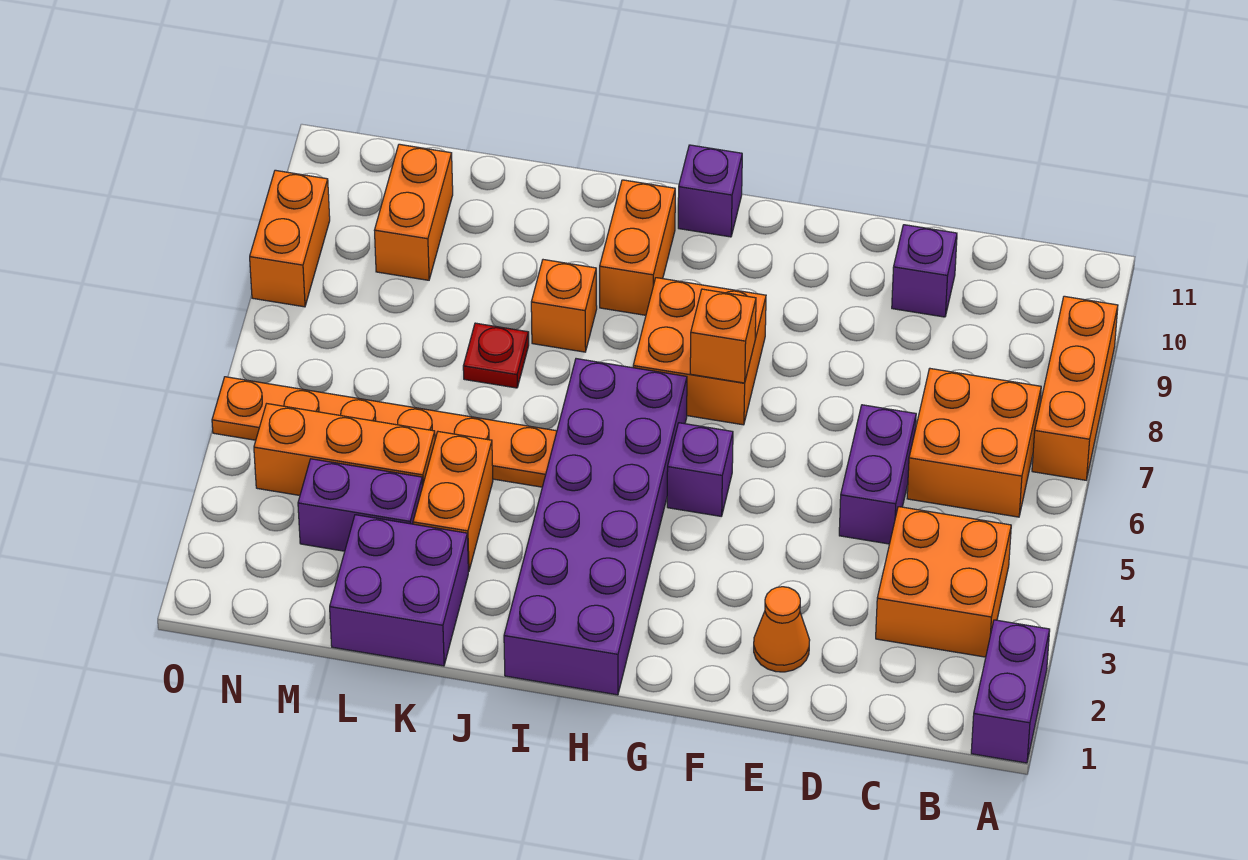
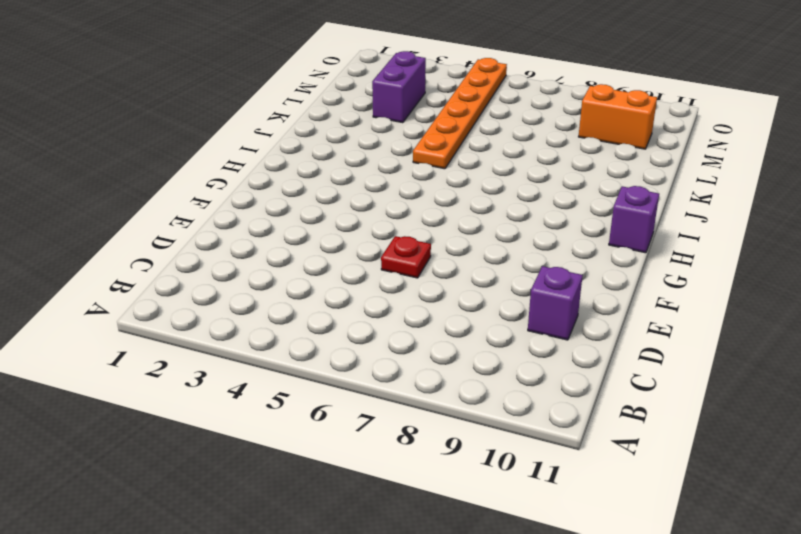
red plate E6 level 1 -> red plate K7 level 1
none -> purple brick A1:A2 level 1
none -> orange brick A7:A9 level 1
none -> orange brick B3:C4 level 1

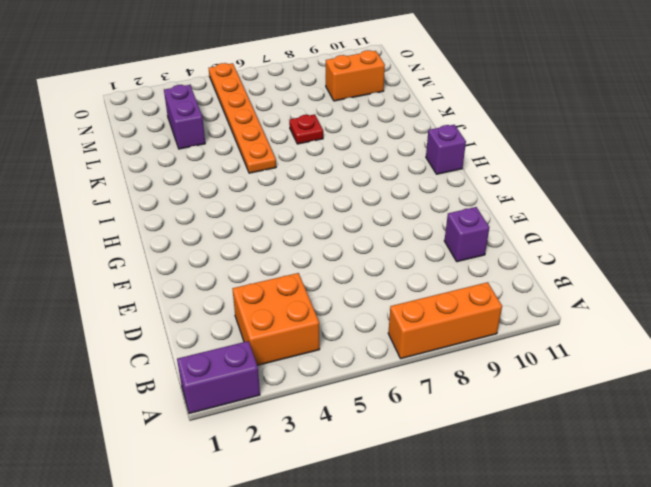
none -> orange brick B6:C7 level 1
none -> purple brick D5:D6 level 1
none -> orange cone E2 level 1

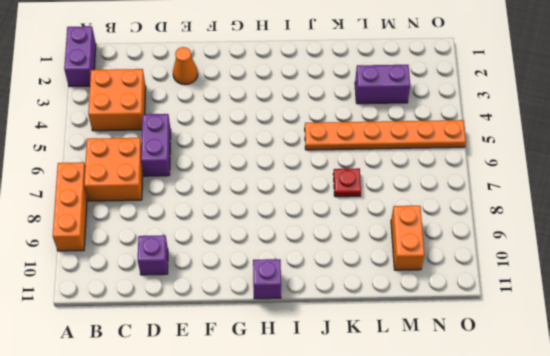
none -> purple brick G5 level 1
none -> orange brick G7:H8 level 1
none -> purple brick H1:I6 level 1

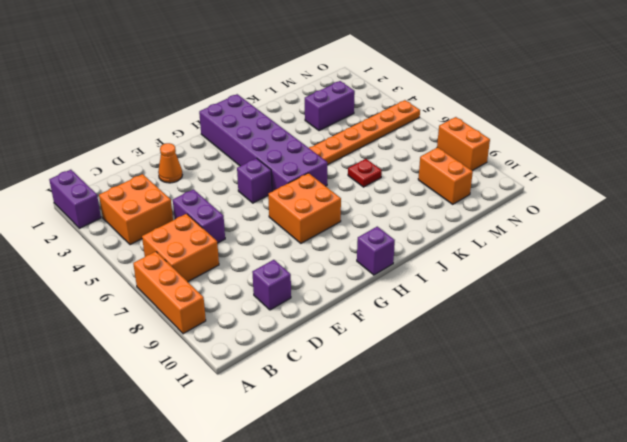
none -> orange brick I9:I10 level 1
none -> orange brick J8 level 1
none -> purple brick K1:L2 level 1

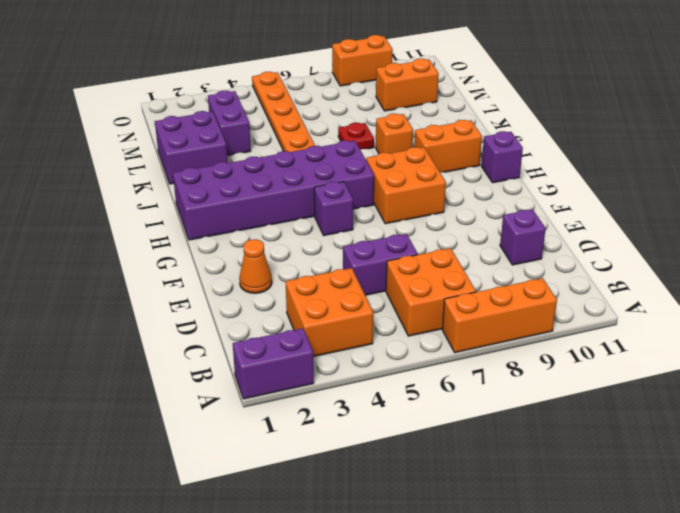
none -> orange brick K3:K4 level 1
none -> orange brick L4:N4 level 1
none -> orange brick G7 level 2

